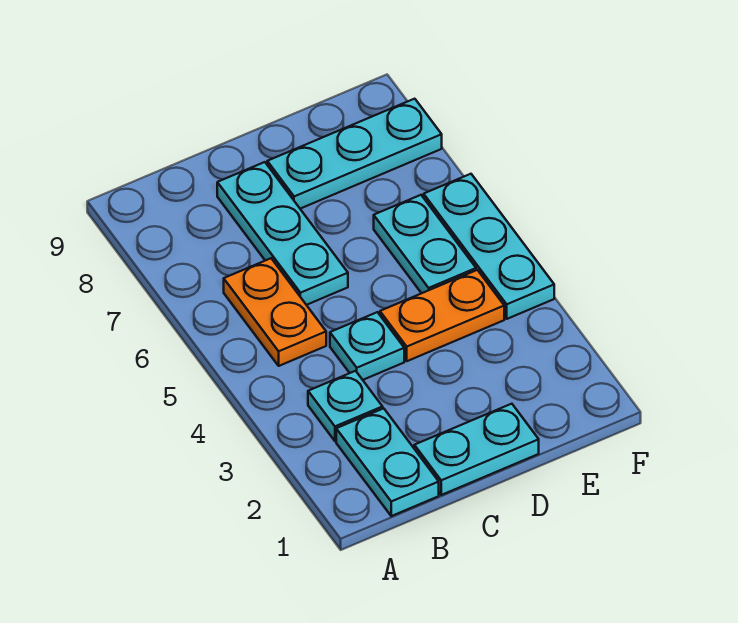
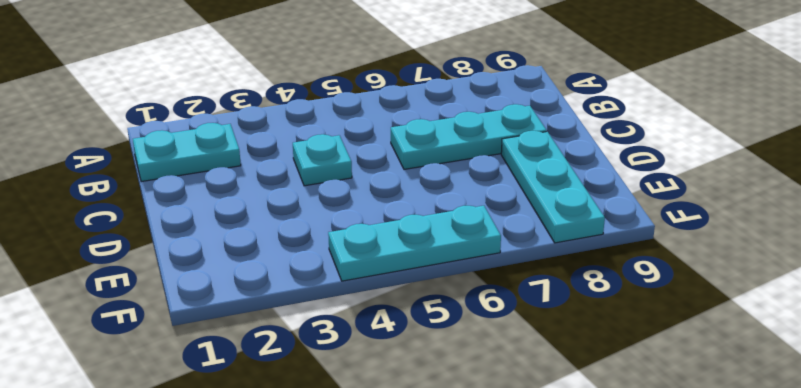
none -> cyan plate B3 level 1
none -> orange plate B5:B6 level 1

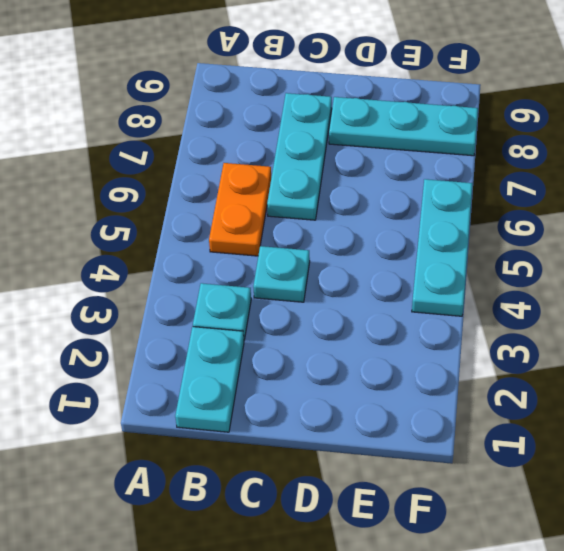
none -> cyan plate C1:D1 level 1
none -> orange plate D4:E4 level 1

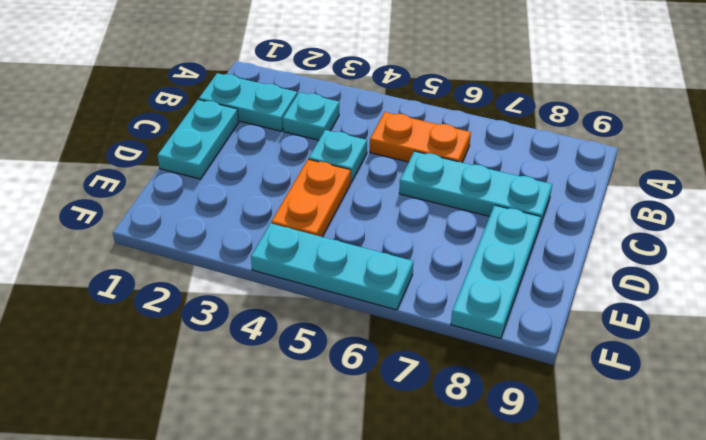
none -> cyan plate E5:E6 level 1

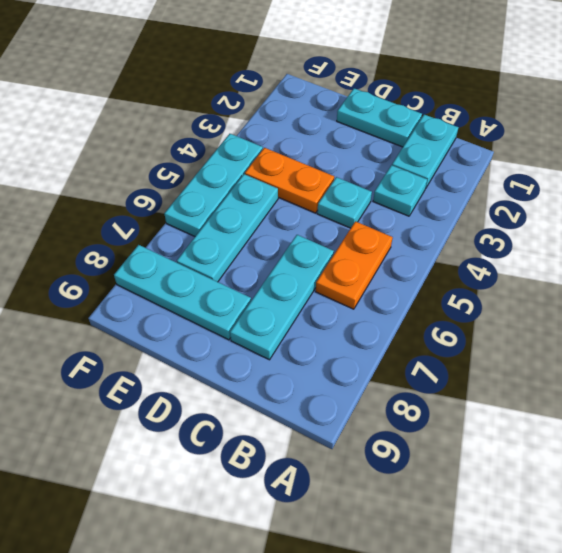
cyan plate E5:E7 level 1 -> cyan plate E5:E6 level 1

